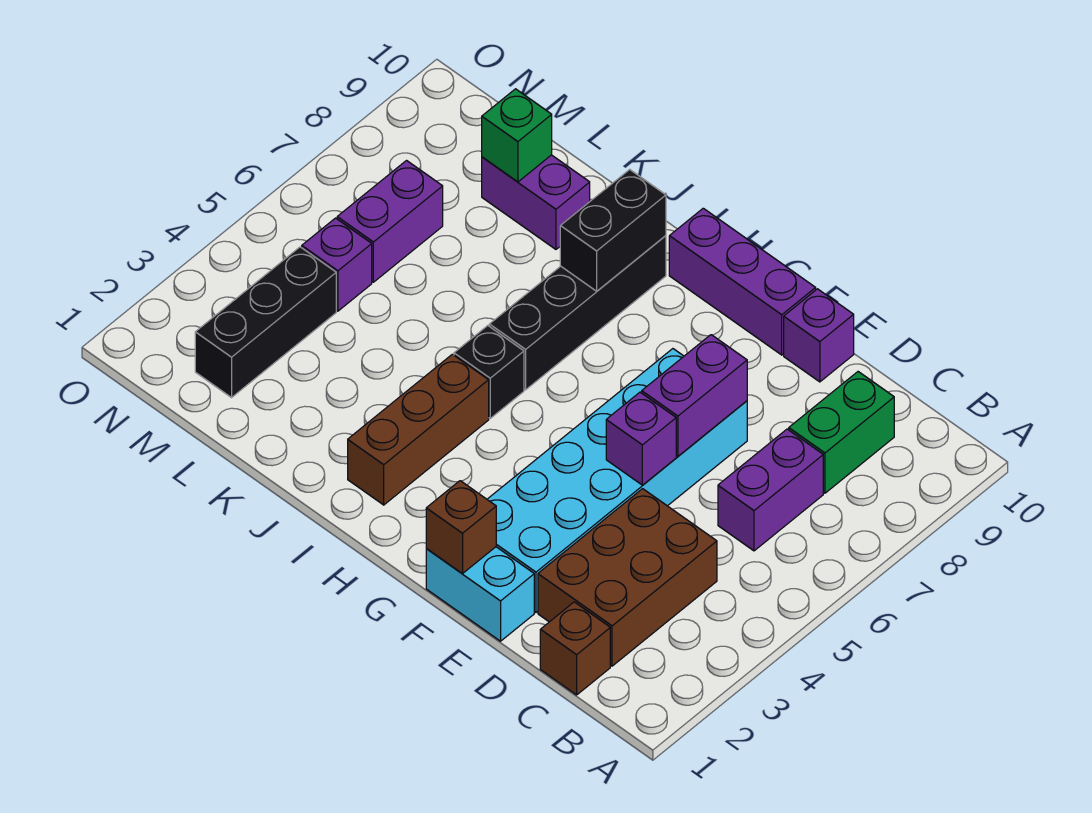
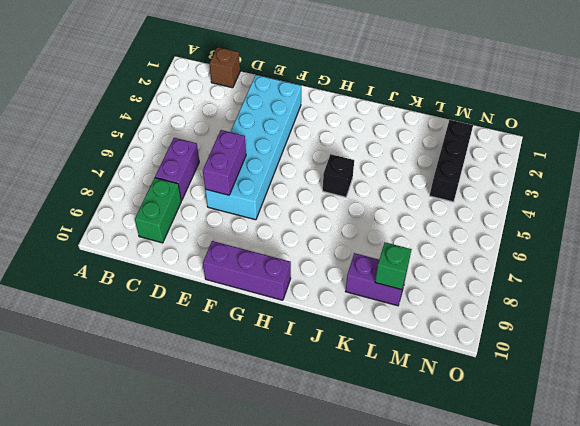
none -> brown brick C2:D4 level 1
none -> cyan brick E1:F1 level 1
none -> purple brick E10 level 1

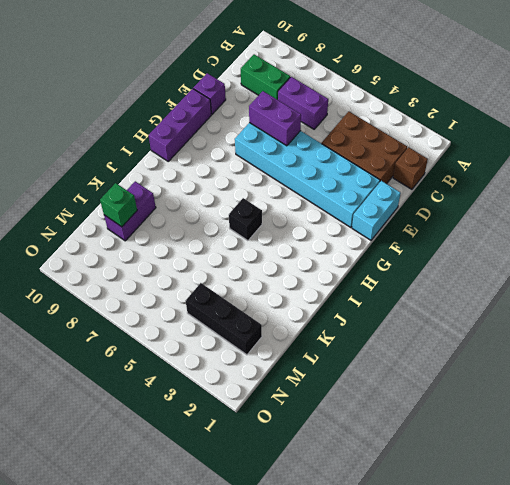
none -> brown brick I2:I4 level 1
none -> black brick I6:I9 level 1
none -> purple brick M5 level 1

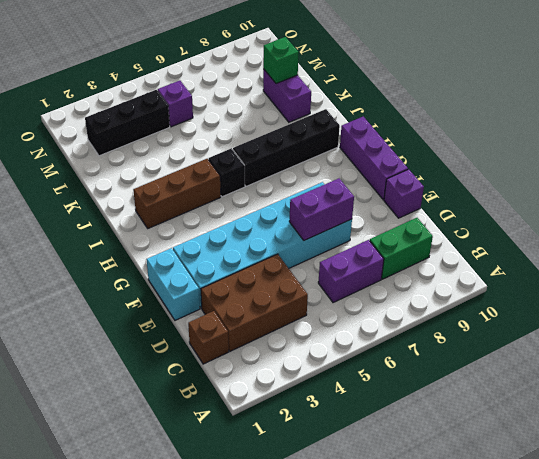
none -> purple brick M6:M7 level 1
none -> purple brick E5 level 2
none -> brown brick F1 level 2

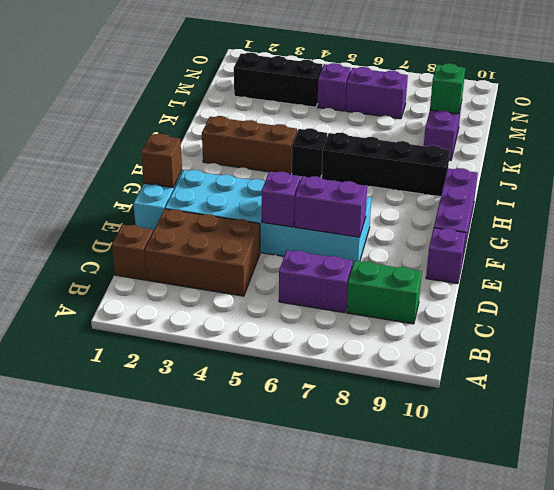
none -> black brick I8:I9 level 2

